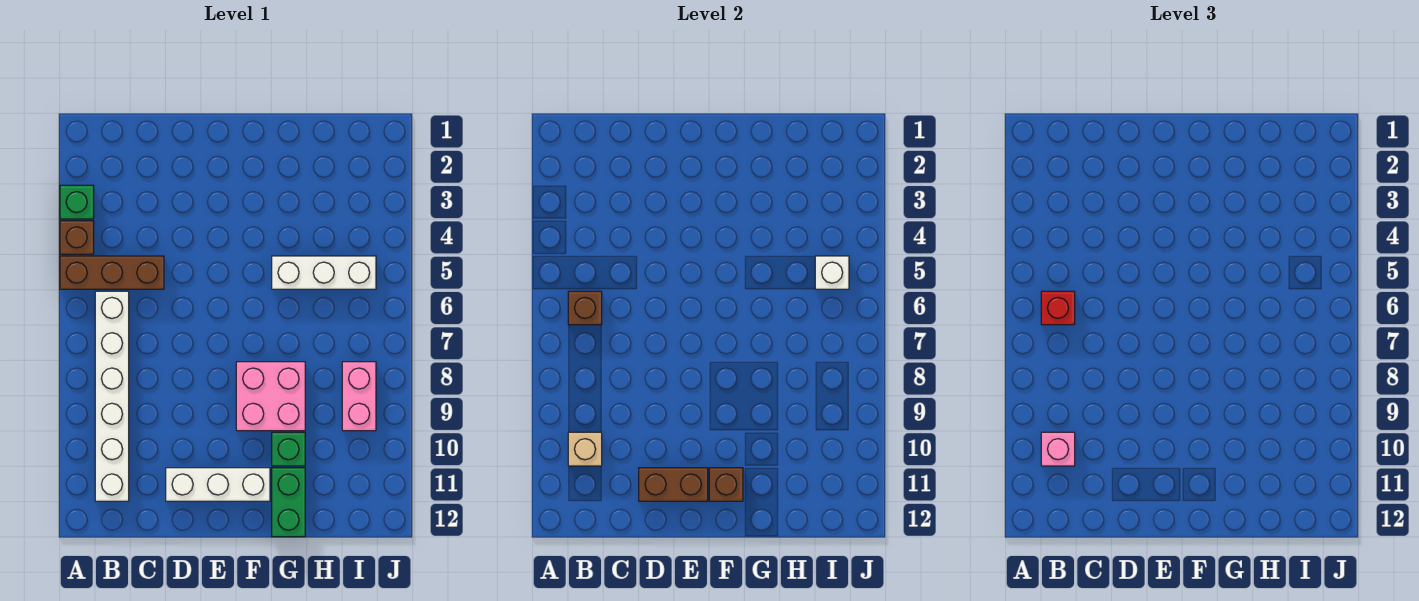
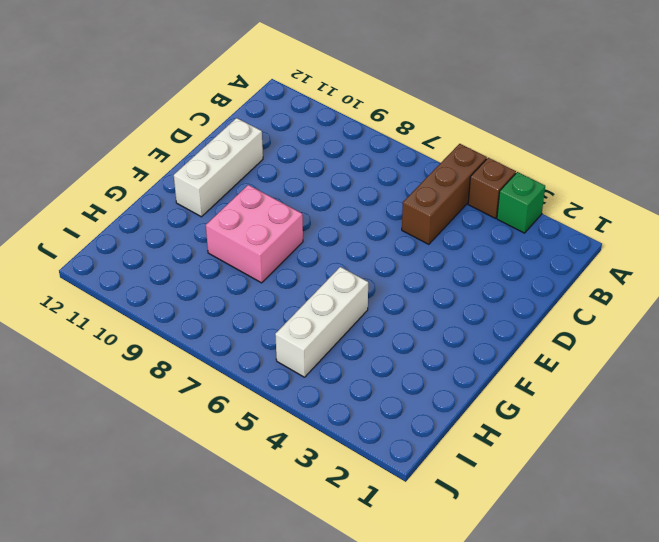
none -> white brick B6:B11 level 1
none -> green brick G10 level 1
none -> green brick G11:G12 level 1

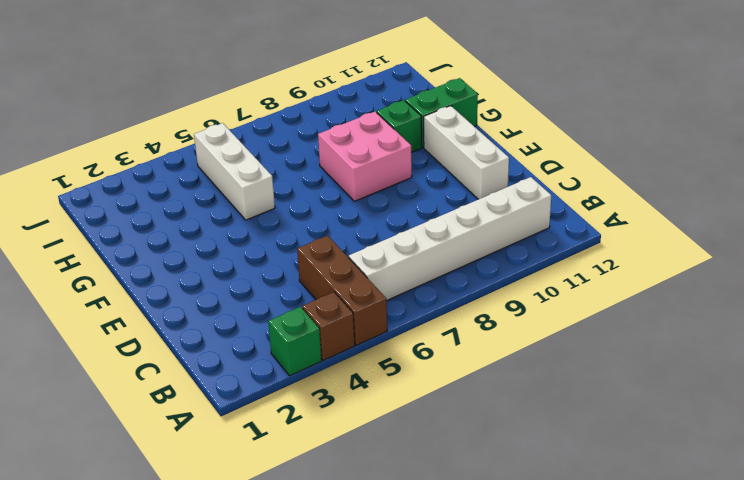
none -> pink brick I8:I9 level 1
none -> brown brick B6 level 2
none -> tan brick B10 level 2

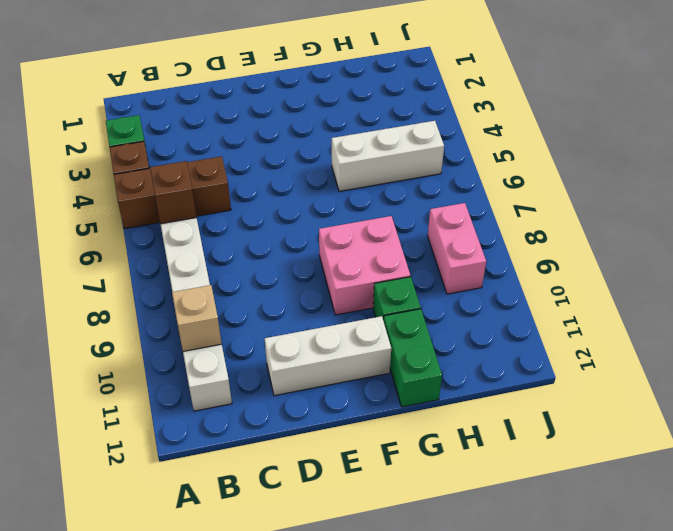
none -> brown brick D11:E11 level 2
none -> brown brick F11 level 2
none -> white brick I5 level 2

